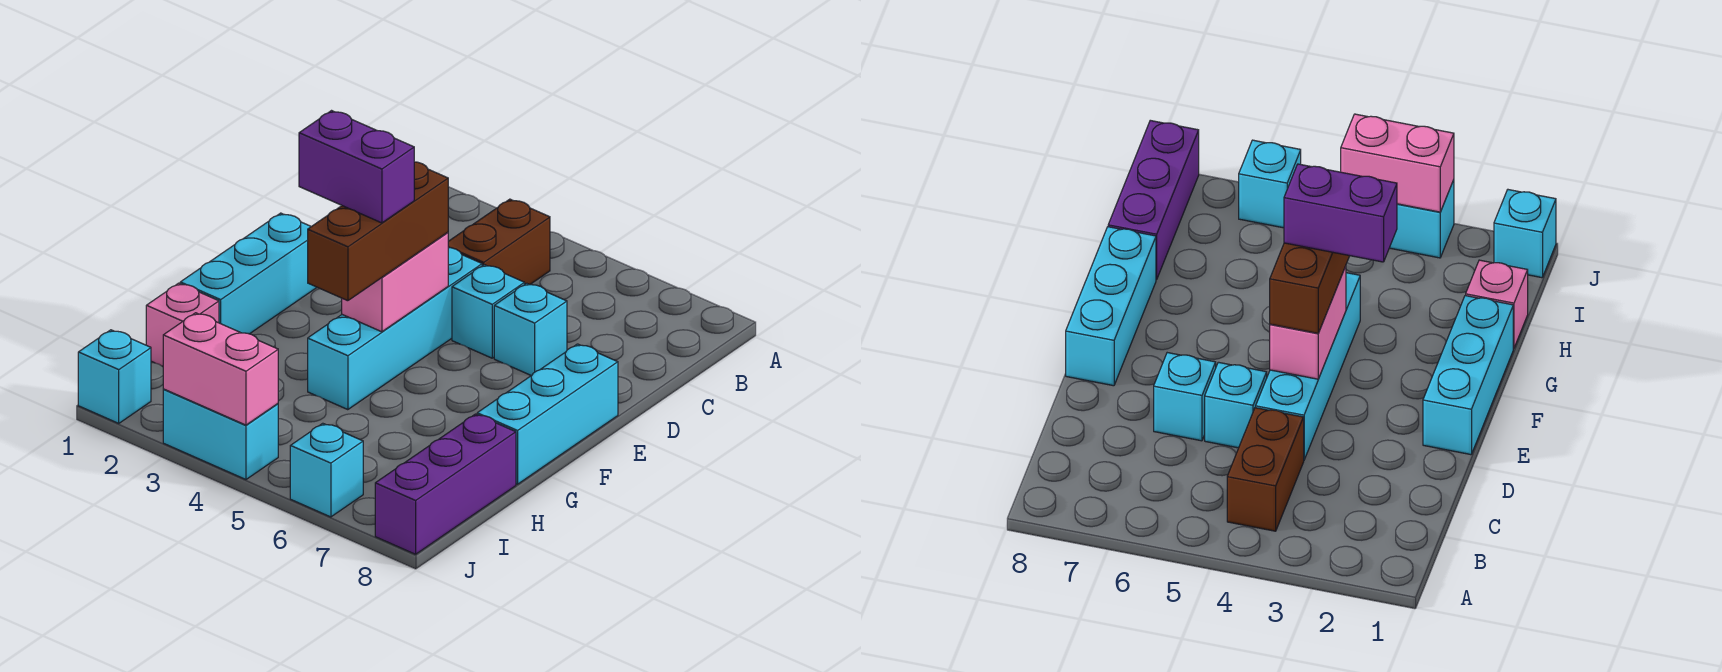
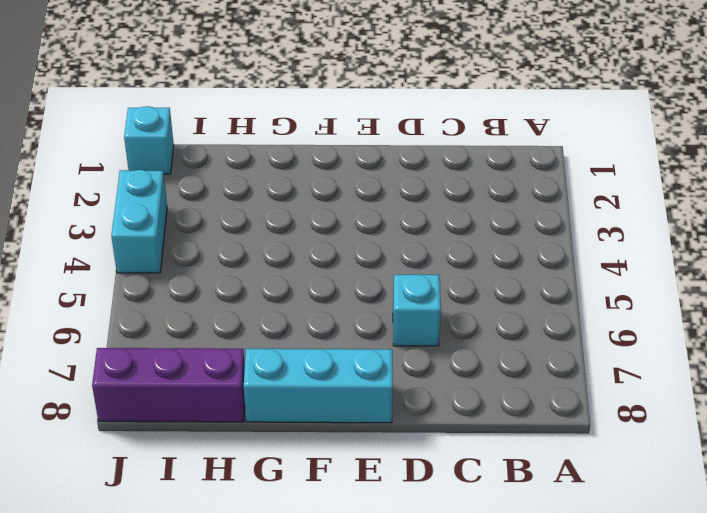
none -> brown brick B4:C4 level 1
none -> cyan brick D4:G4 level 1
none -> cyan brick D5 level 1

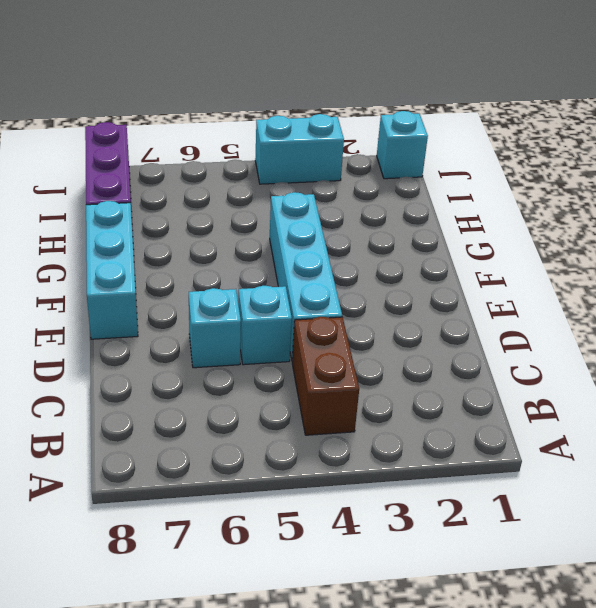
none -> cyan brick E1:G1 level 1
none -> pink brick H1 level 1
none -> cyan brick J6 level 1

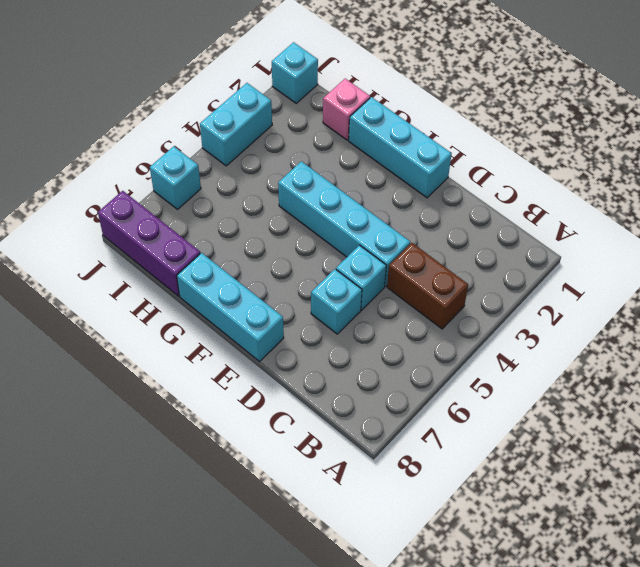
none -> pink brick E4:F4 level 2
none -> pink brick J3:J4 level 2
none -> brown brick E4:G4 level 3

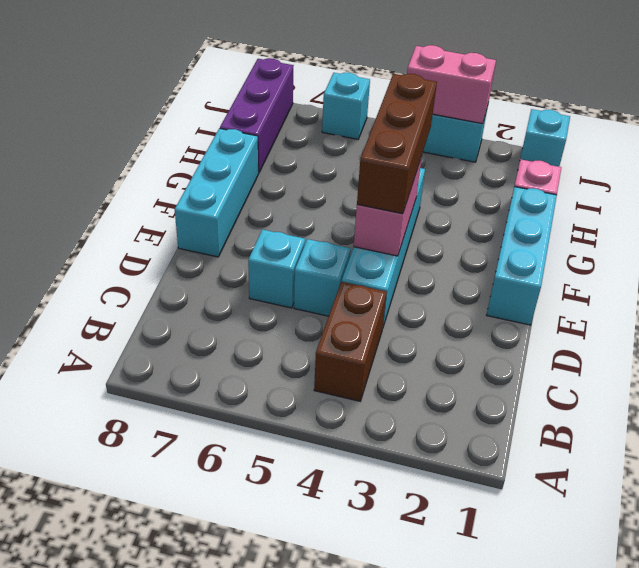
none -> purple brick F3:F4 level 4

